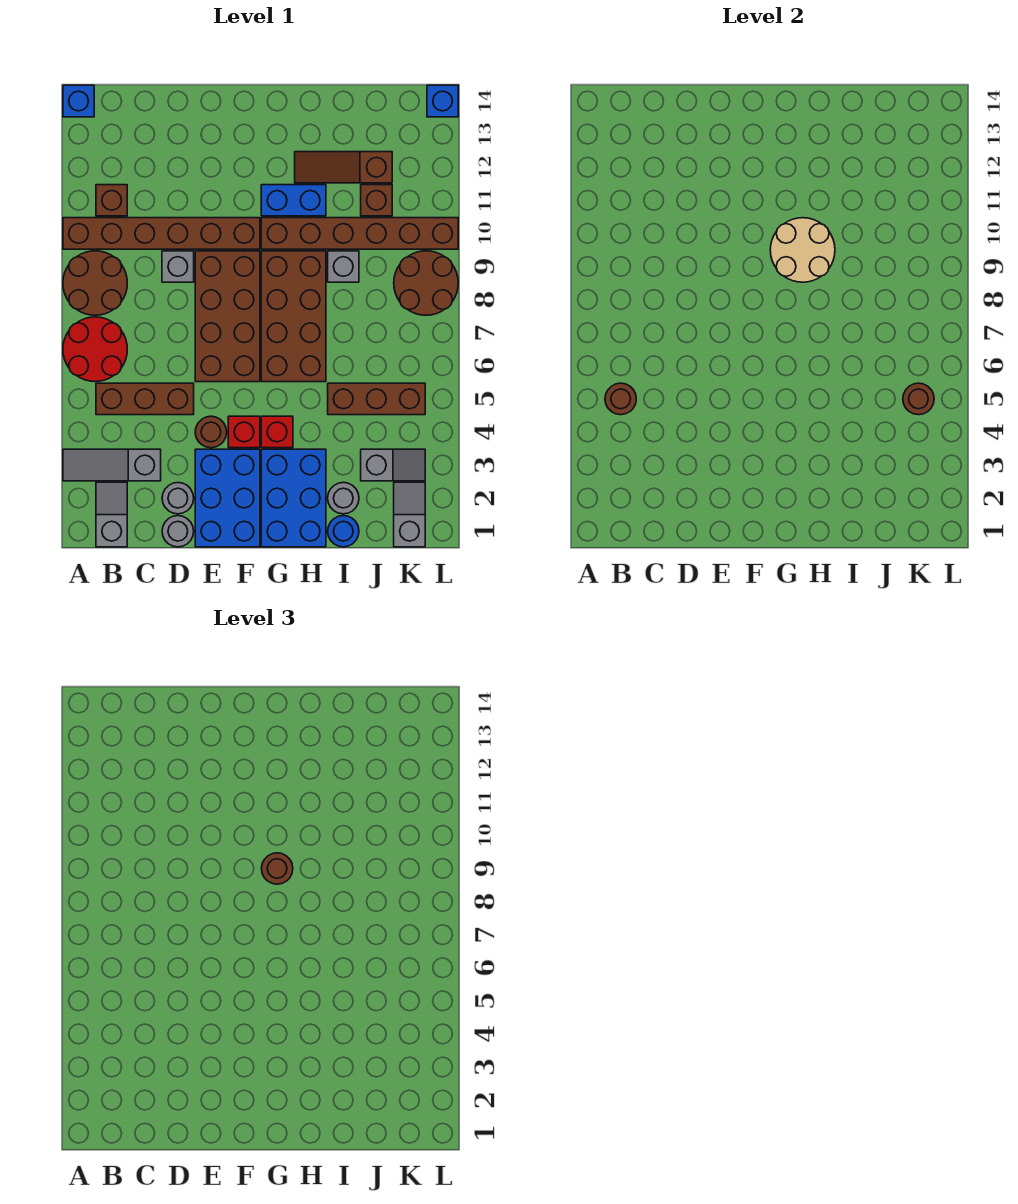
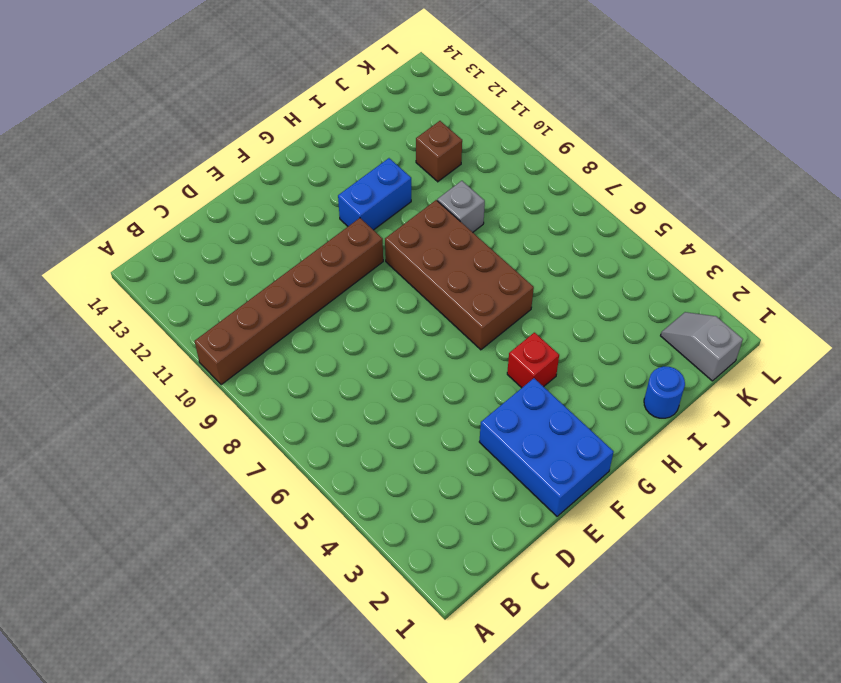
none -> grey slope A3:C3 level 1 top C
none -> red round brick A6:B7 level 1
none -> brown round brick A8:B9 level 1
none -> blue brick A14 level 1

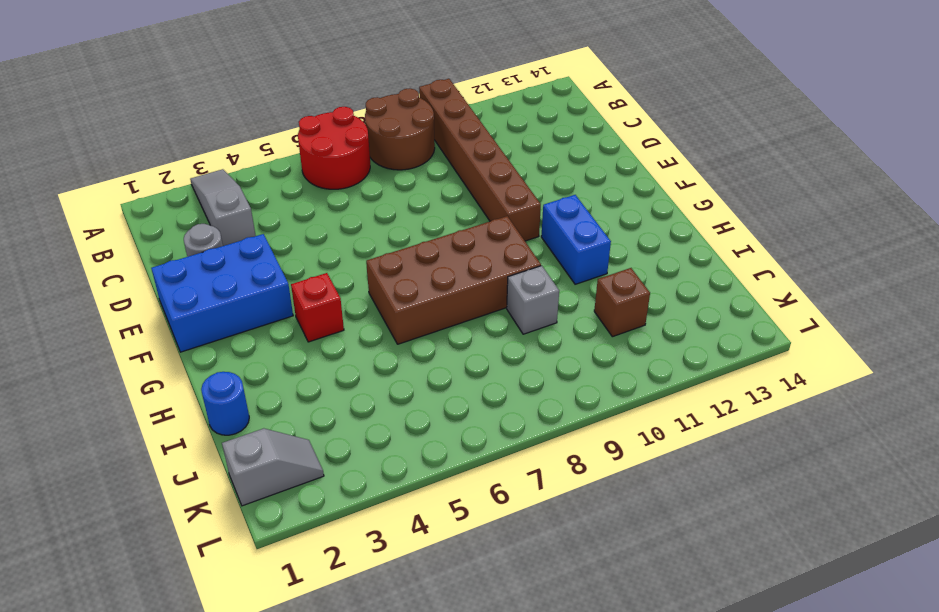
none -> blue brick A14 level 1
none -> grey slope B1:B2 level 1 top 1
none -> brown brick B5:D5 level 1
none -> brown brick B11 level 1

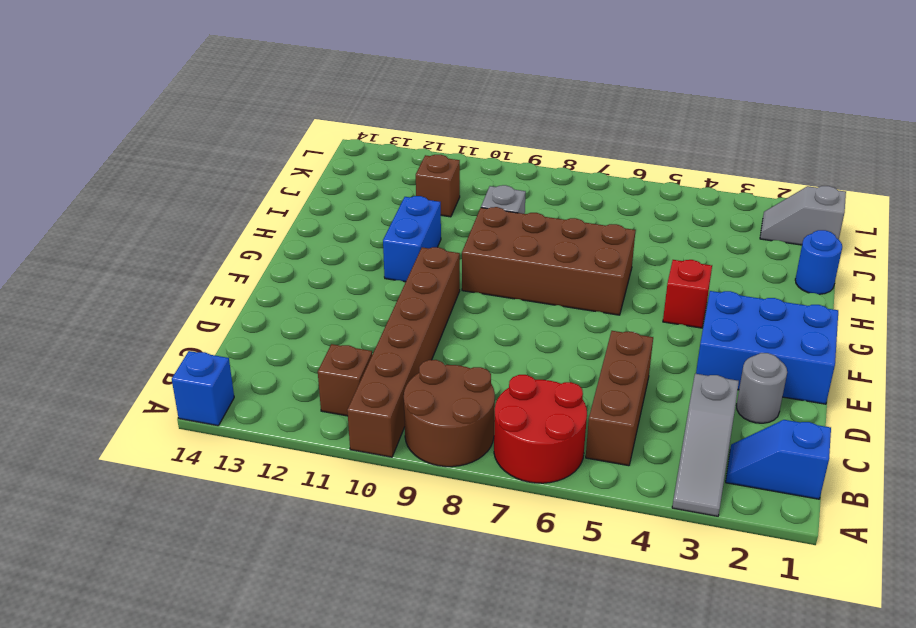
blue slope B1:B2 level 1 top 1 -> grey slope B1:B2 level 1 top 1
none -> grey round brick D1 level 1
none -> grey brick D9 level 1
none -> brown round brick E4 level 1
none -> brown brick E6:F9 level 1

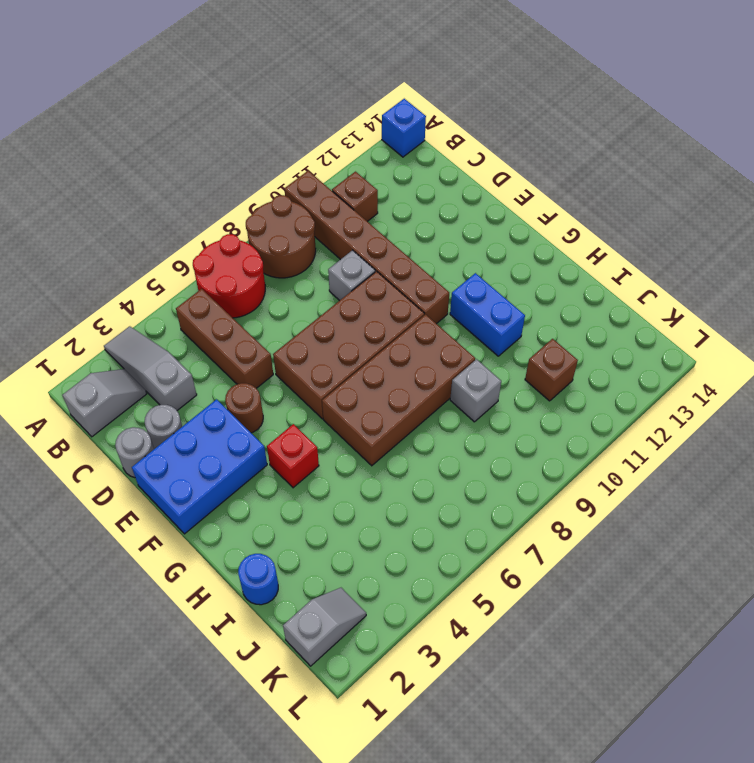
none -> red brick F4 level 1
none -> blue brick G1:H3 level 1
none -> brown brick G10:L10 level 1
none -> brown slope H12:J12 level 1 top J

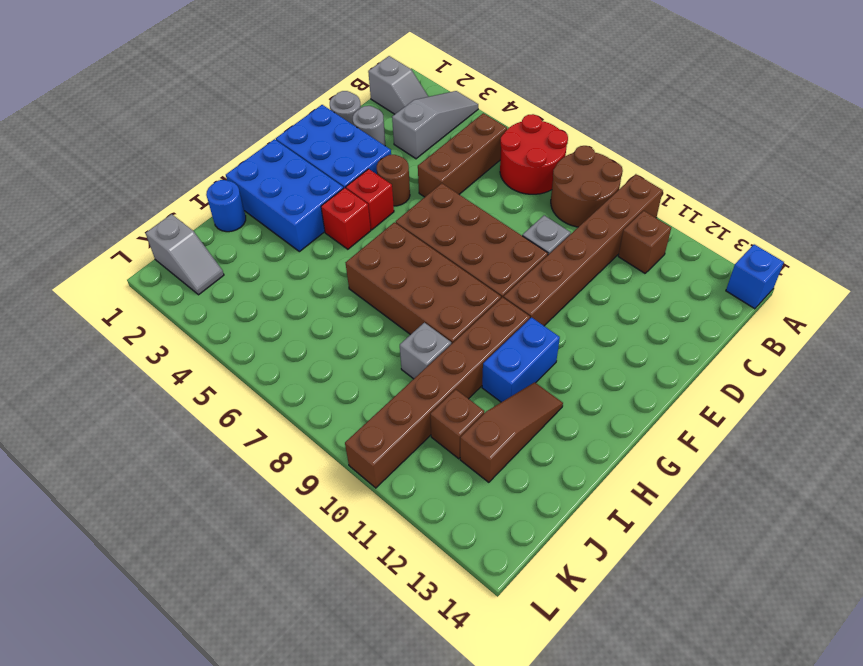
none -> grey round brick I2 level 1
none -> brown brick I5:K5 level 1
none -> grey slope J3:K3 level 1 top J
none -> brown round brick K8:L9 level 1

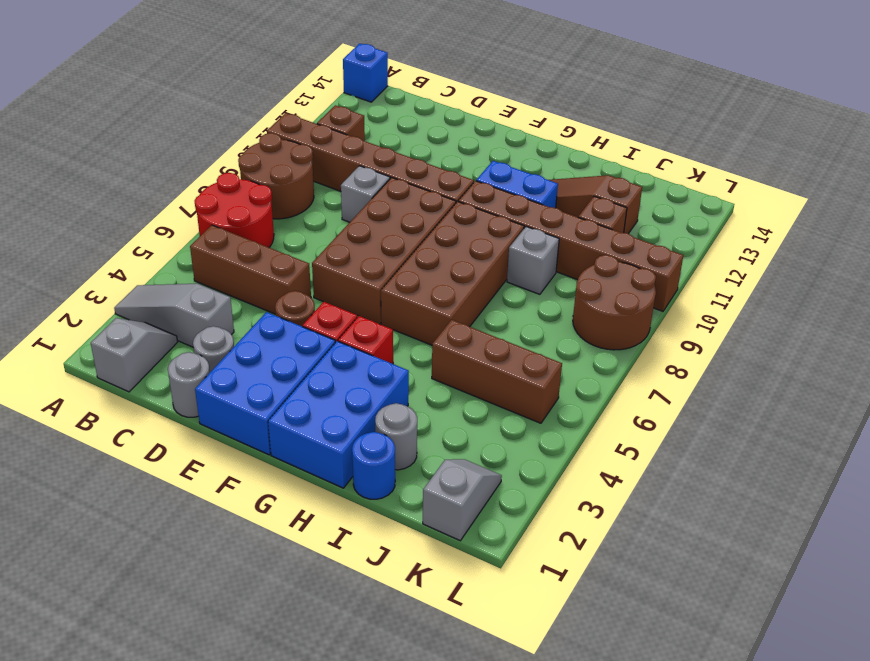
none -> grey slope J3:K3 level 1 top J
none -> blue brick L14 level 1
none -> brown round brick B5 level 2
none -> tan round brick G9:H10 level 2

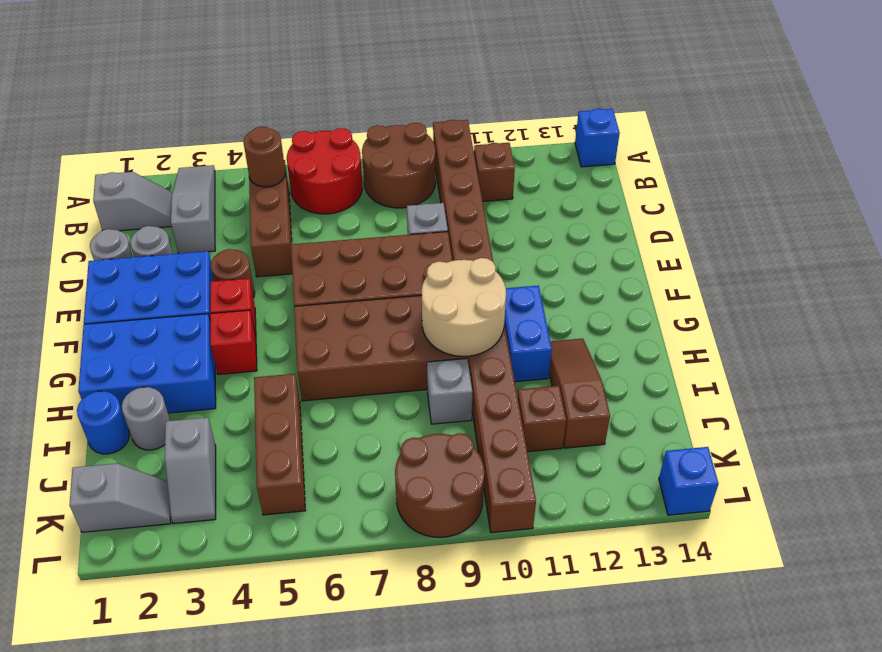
none -> brown round brick K5 level 2
none -> brown round brick G9 level 3

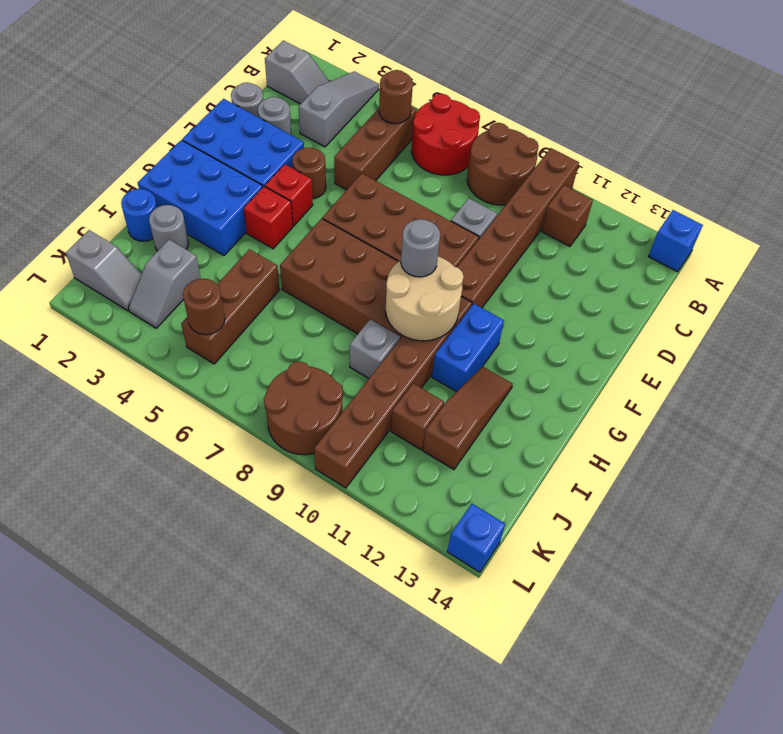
grey round brick G9 level 3 -> brown round brick G9 level 3

